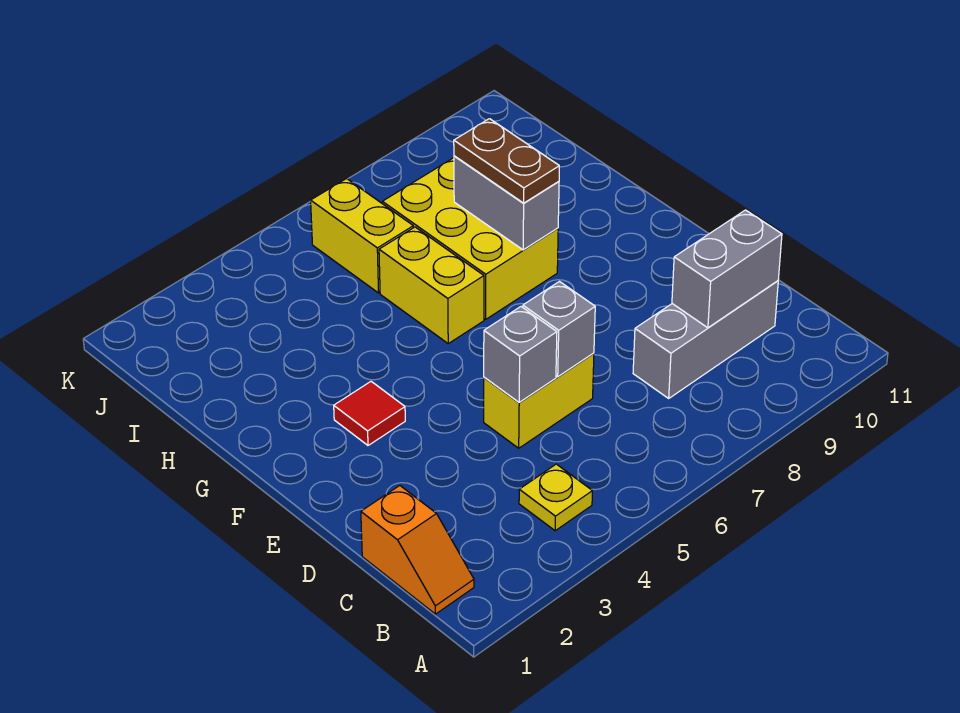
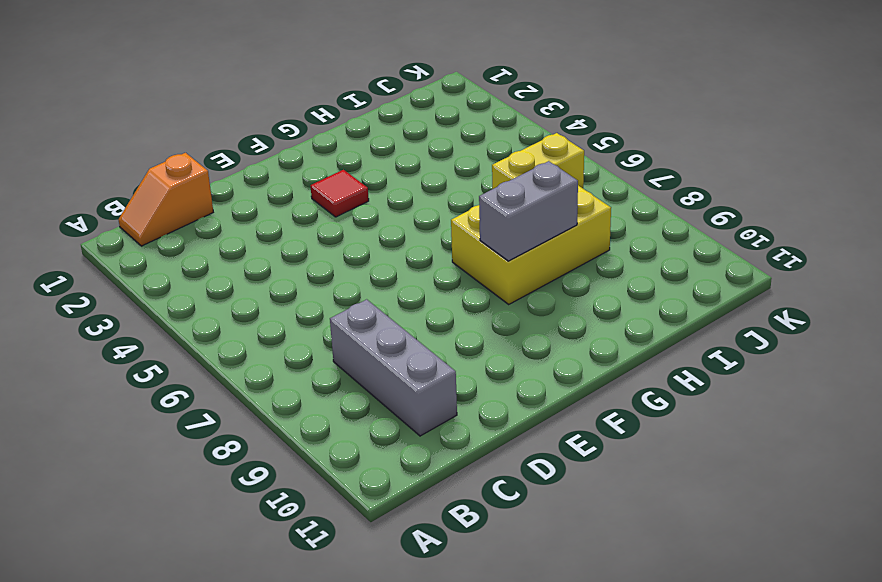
none -> yellow plate B4 level 1
none -> yellow brick D5:D6 level 1
none -> yellow brick G6:H6 level 1

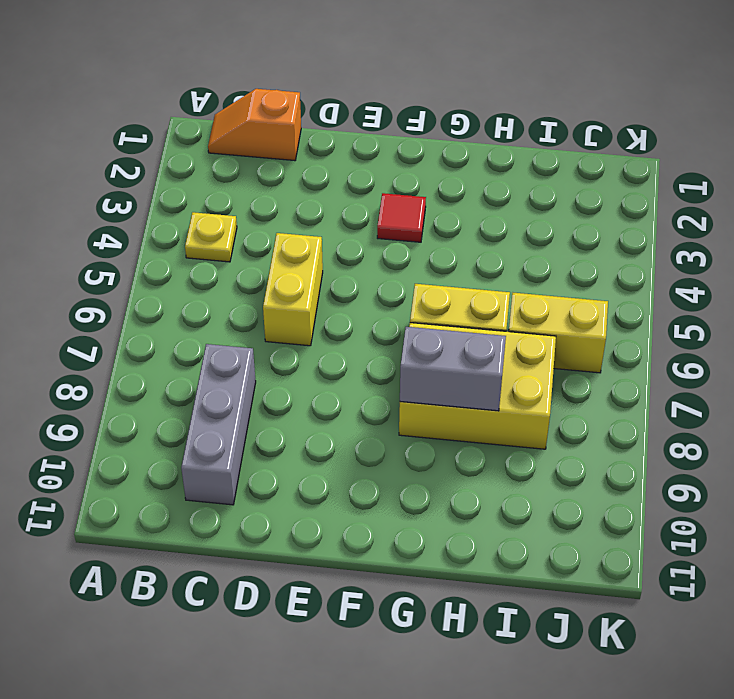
none -> grey brick C9:C10 level 2
none -> grey brick D5 level 2
none -> grey brick D6 level 2

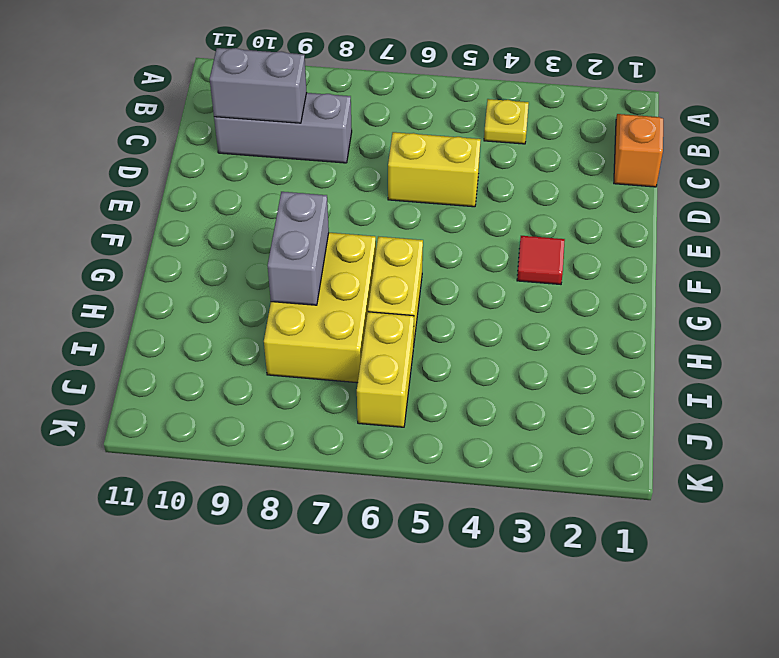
none -> grey brick D5 level 2
none -> grey brick D6 level 2
none -> brown plate G8:H8 level 3

